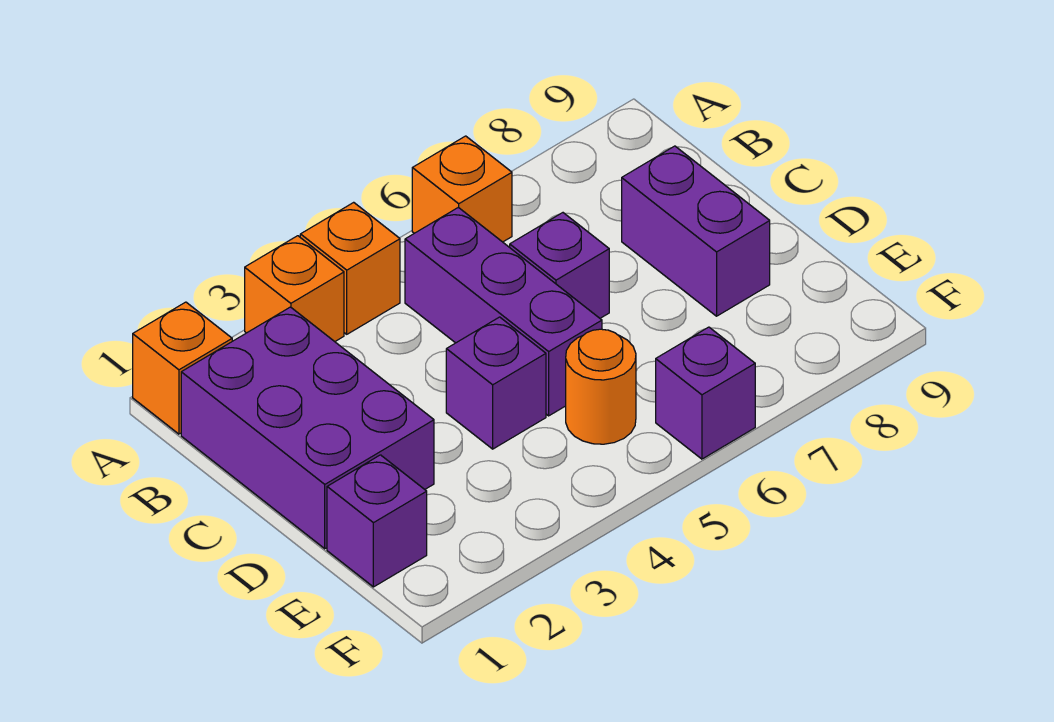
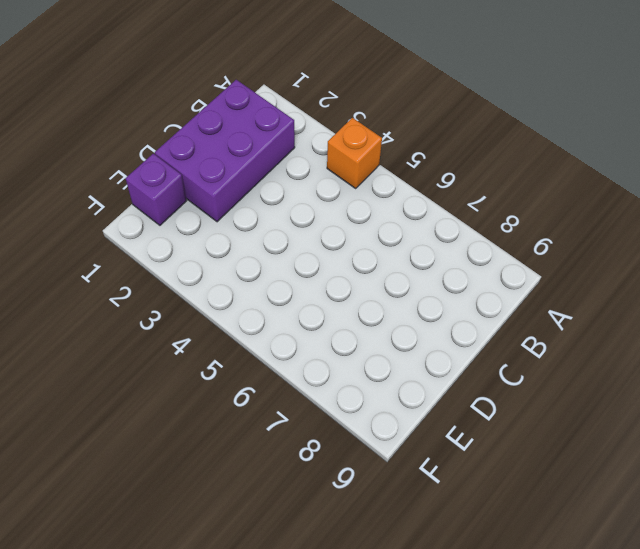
none -> orange brick A1 level 1
none -> orange brick A3 level 1
none -> orange brick A6 level 1

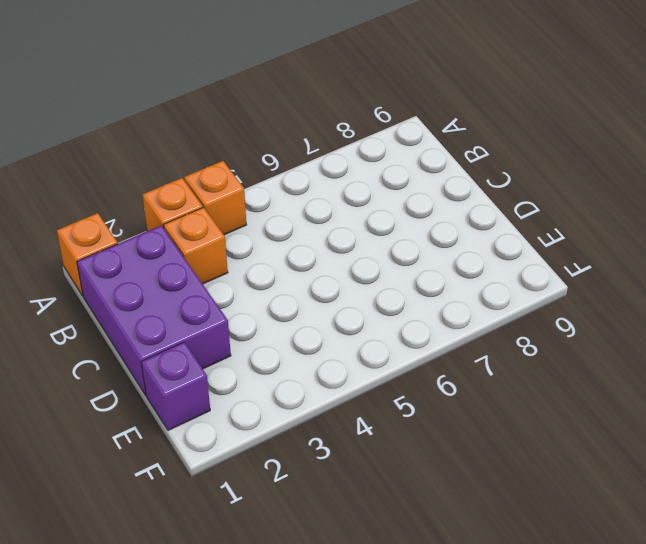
orange brick B3 level 1 -> orange brick A6 level 1
none -> purple brick B5:D5 level 1
none -> purple brick C6 level 1
none -> purple brick C8:D8 level 1

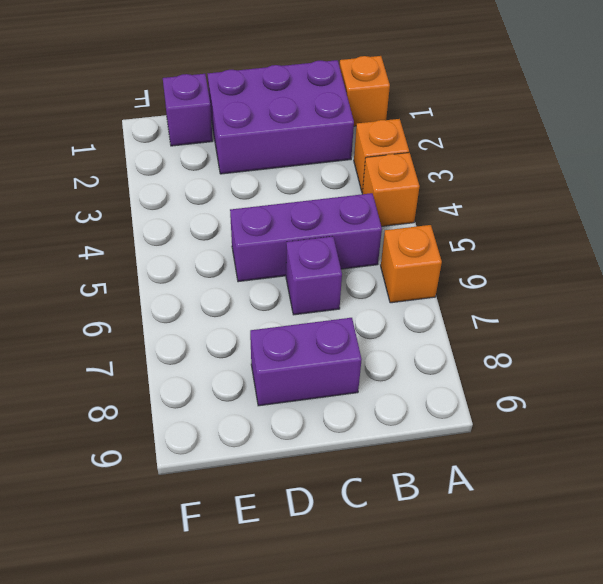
none -> purple brick D4 level 1
none -> orange round brick E5 level 1
none -> purple brick F6 level 1

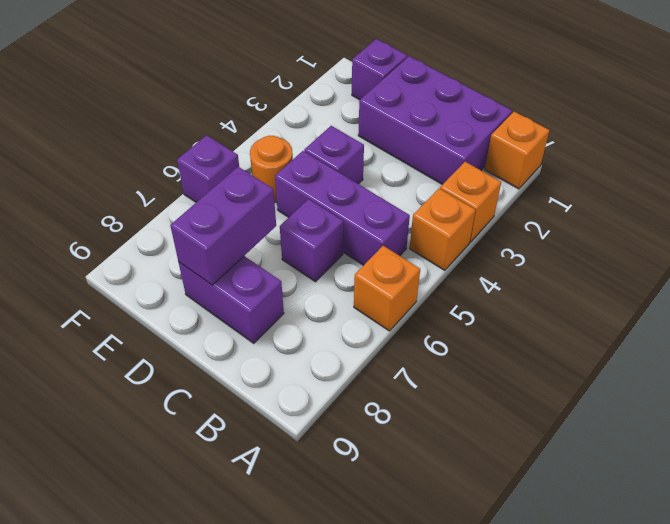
purple brick D7:D8 level 2 -> none

